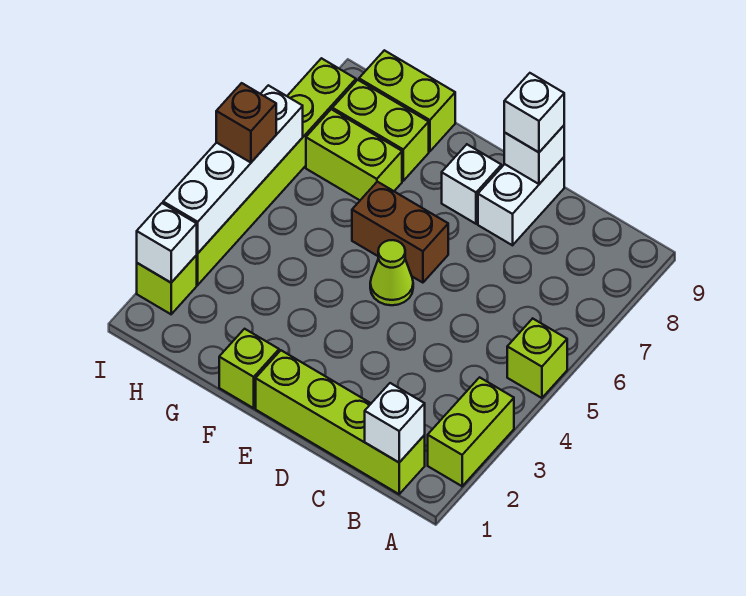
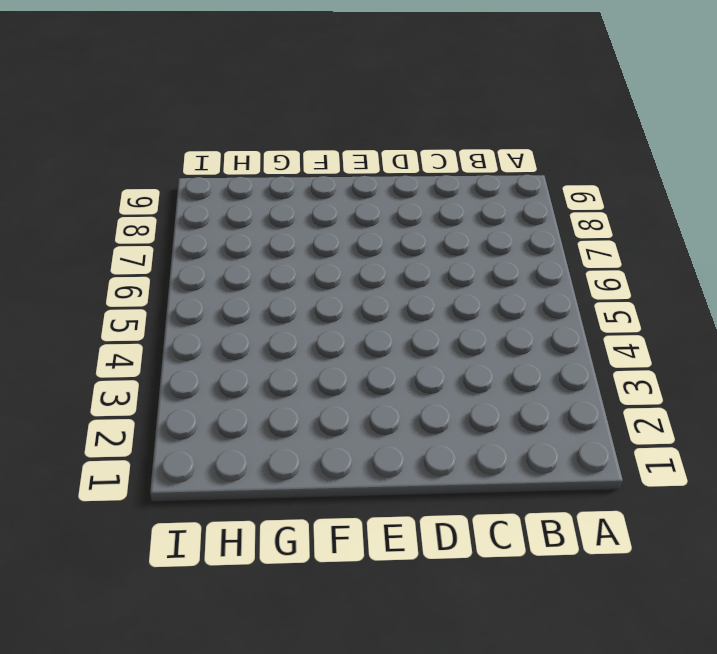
none -> lime brick A2:A3 level 1
none -> lime brick A5 level 1
none -> lime brick B1:E1 level 1

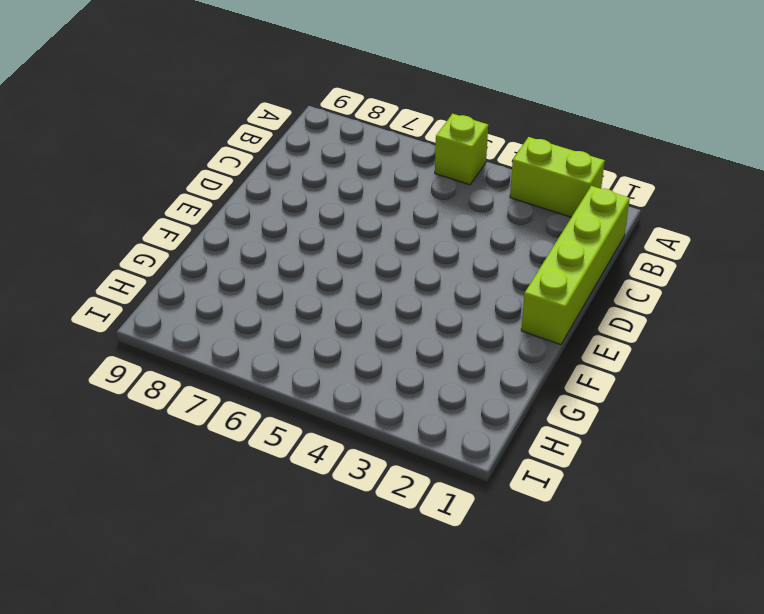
none -> white brick D8:D9 level 1
none -> lime cone E5 level 1
none -> brown brick E6:F6 level 1

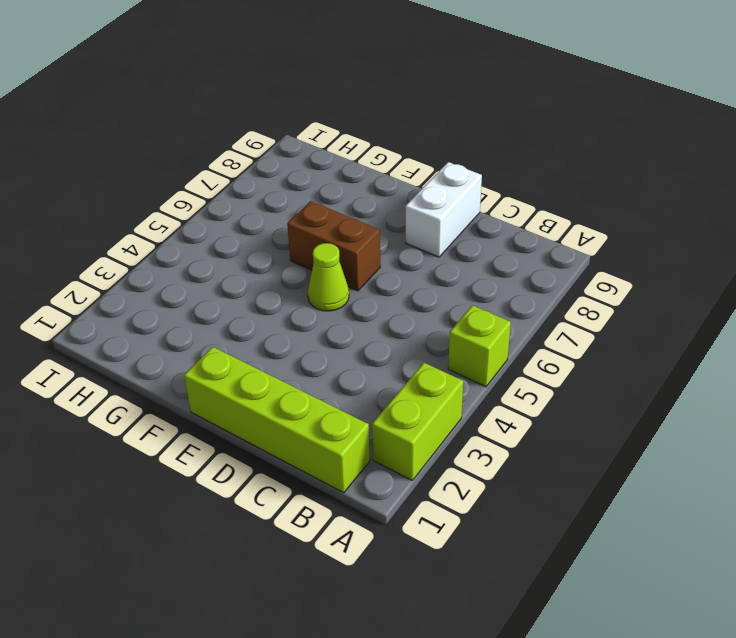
none -> white brick E8 level 1
none -> lime brick F1 level 1
none -> lime brick G7:H7 level 1

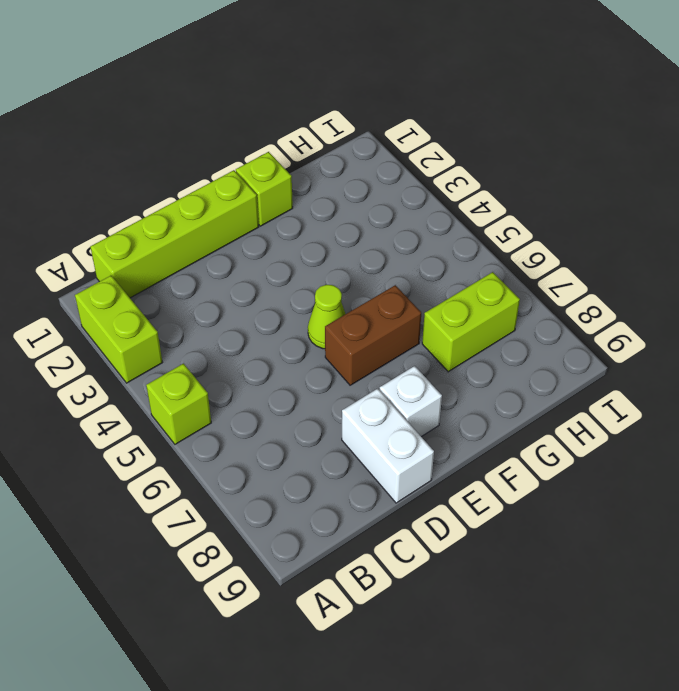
none -> lime brick G8:H8 level 1
none -> lime brick G9:H9 level 1
none -> lime brick I2 level 1

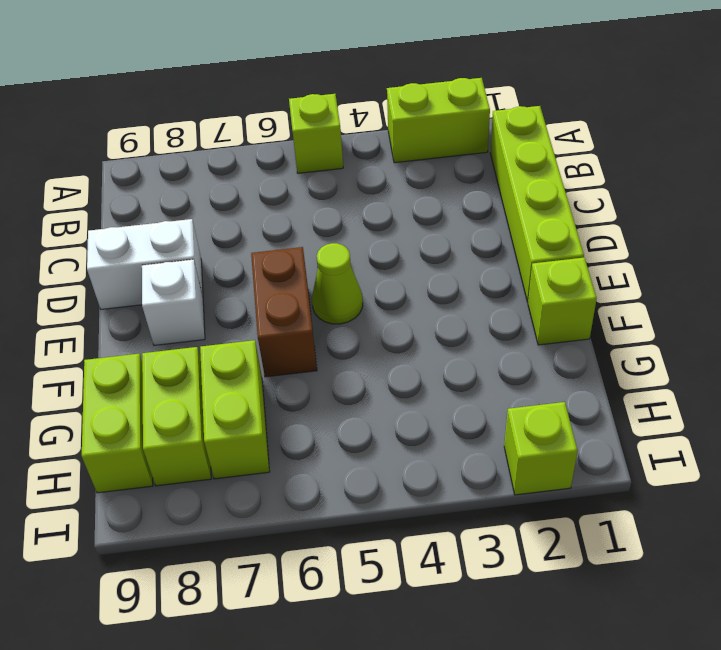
none -> lime brick I3:I8 level 1
none -> white brick B1 level 2
none -> white brick D9 level 2

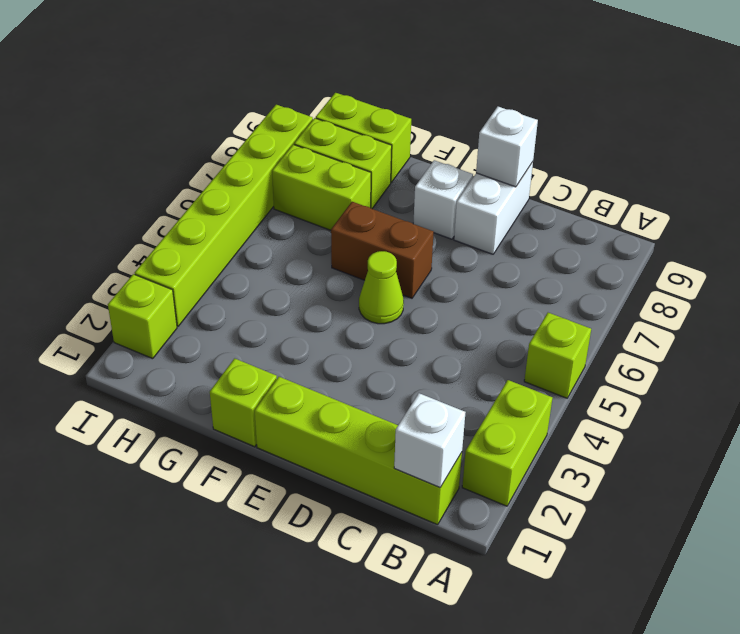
none -> white brick I2 level 2
none -> white brick I3:I6 level 2
none -> white brick D9 level 3

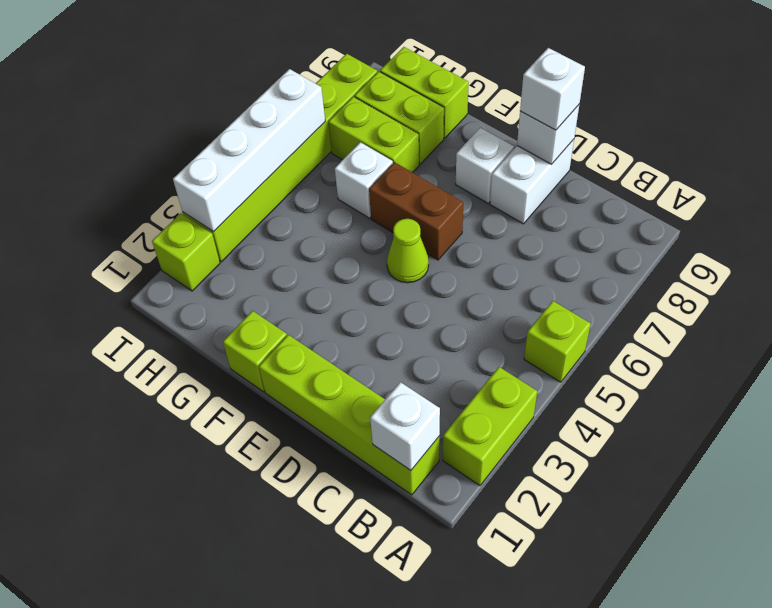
white brick G6 level 1 -> white brick I2 level 2
none -> brown brick I5 level 3

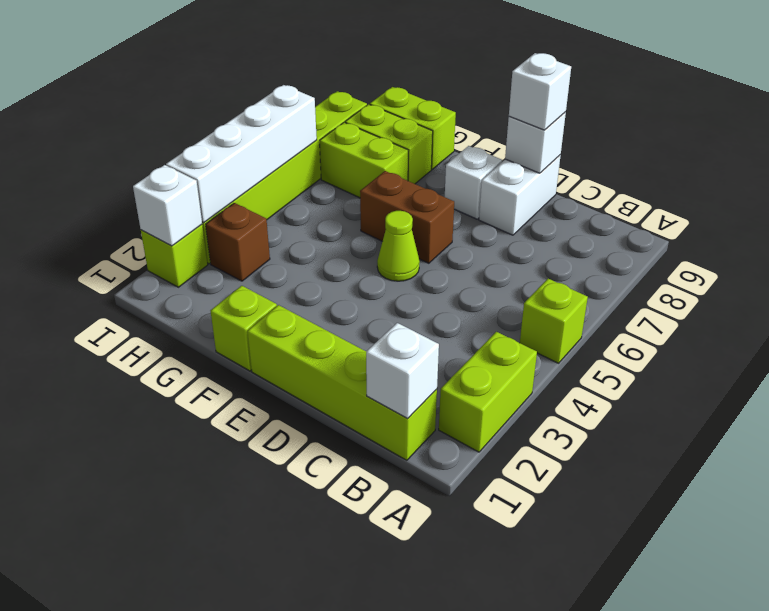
brown brick H3 level 1 -> brown brick I5 level 3

